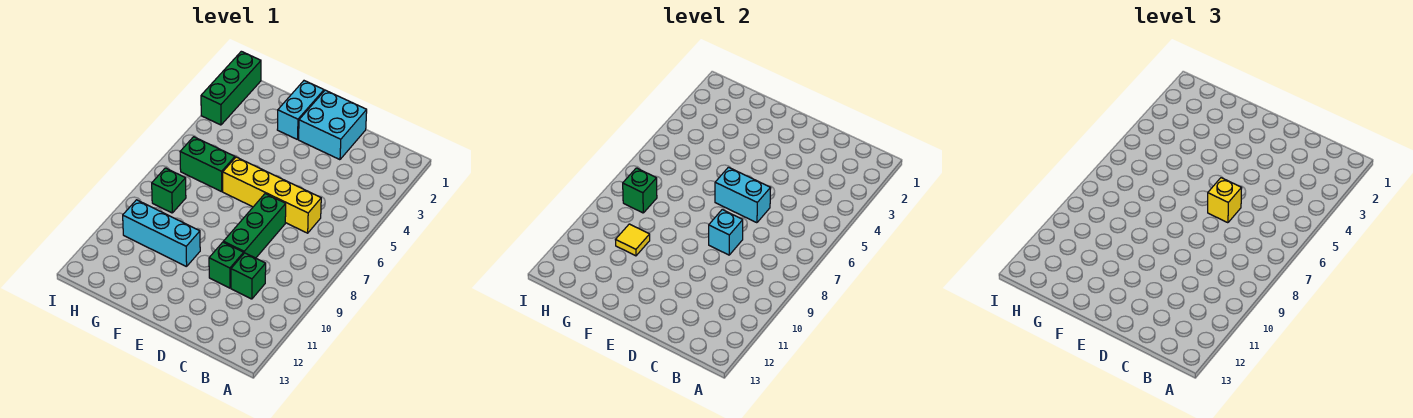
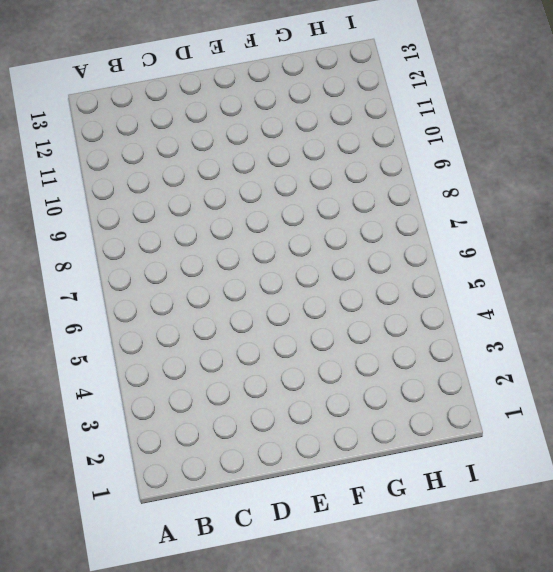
none -> yellow brick C6:F6 level 1
none -> green brick C10 level 1
none -> cyan brick D1:E2 level 1

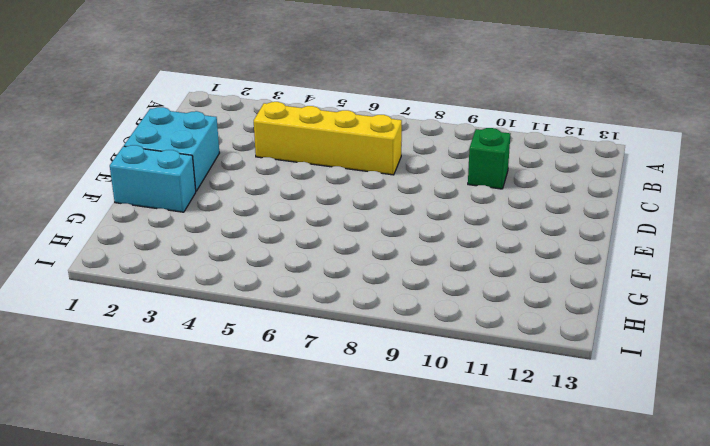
yellow brick C4:C7 level 1 -> yellow brick C6:F6 level 1
none -> green brick D7:D9 level 1
none -> green brick D10 level 1
none -> cyan brick F10:H10 level 1

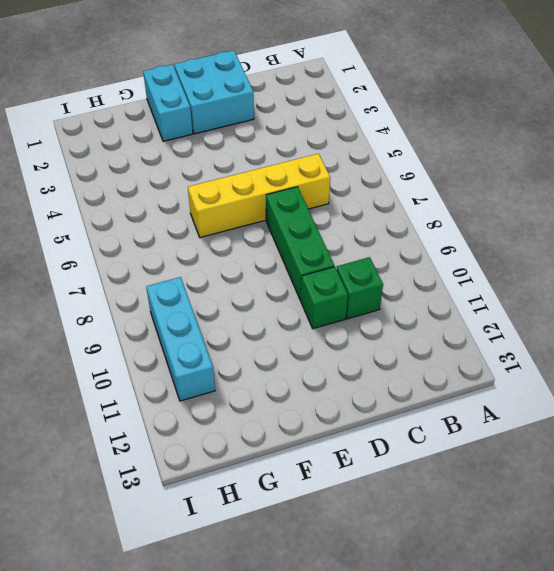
cyan brick H9:H11 level 1 -> cyan brick F10:H10 level 1
none -> green brick G6:H6 level 1
none -> green brick H8 level 1
none -> green brick I1:I3 level 1

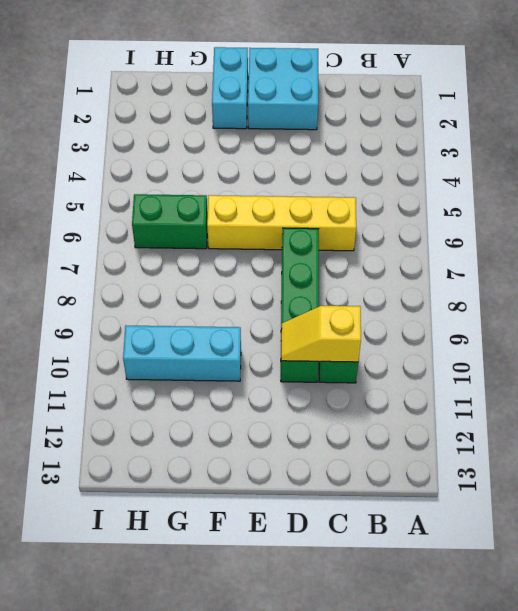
yellow slope C10:D10 level 2 top C -> none
none -> green brick H8 level 1
none -> green brick I1:I3 level 1
none -> cyan brick D6:E6 level 2

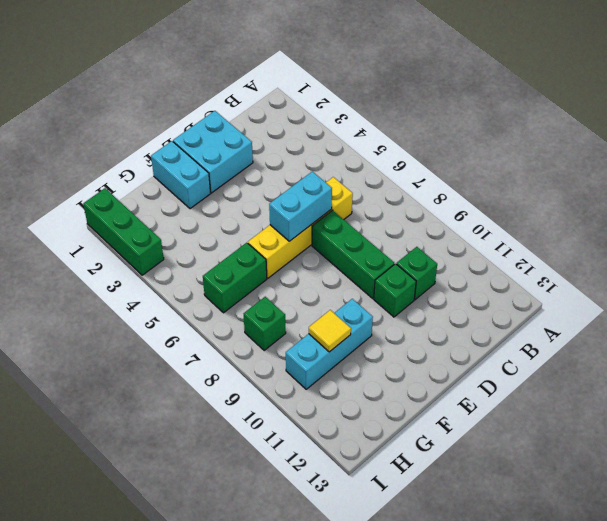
none -> cyan brick D8 level 2
none -> green brick H8 level 2
none -> yellow brick D6 level 3

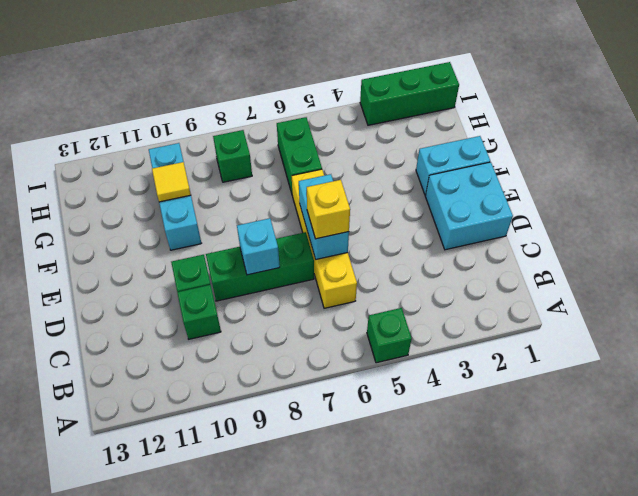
green brick A5 level 1 -> green brick H8 level 2

